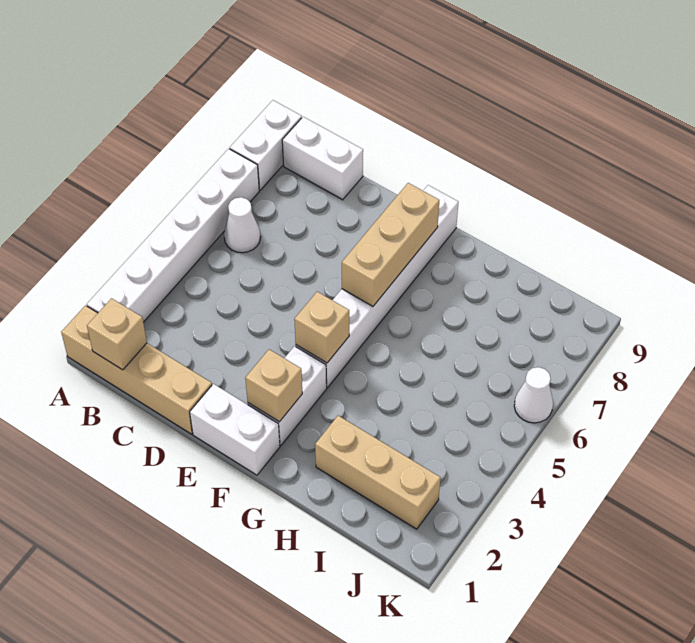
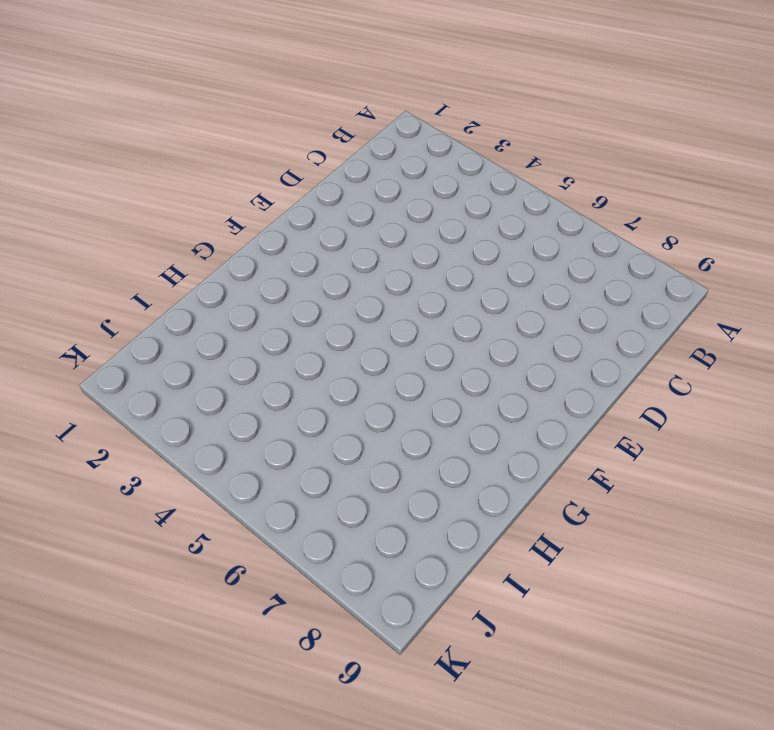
none -> tan brick A1:D1 level 1
none -> white brick A2:A7 level 1
none -> white brick A8:A9 level 1

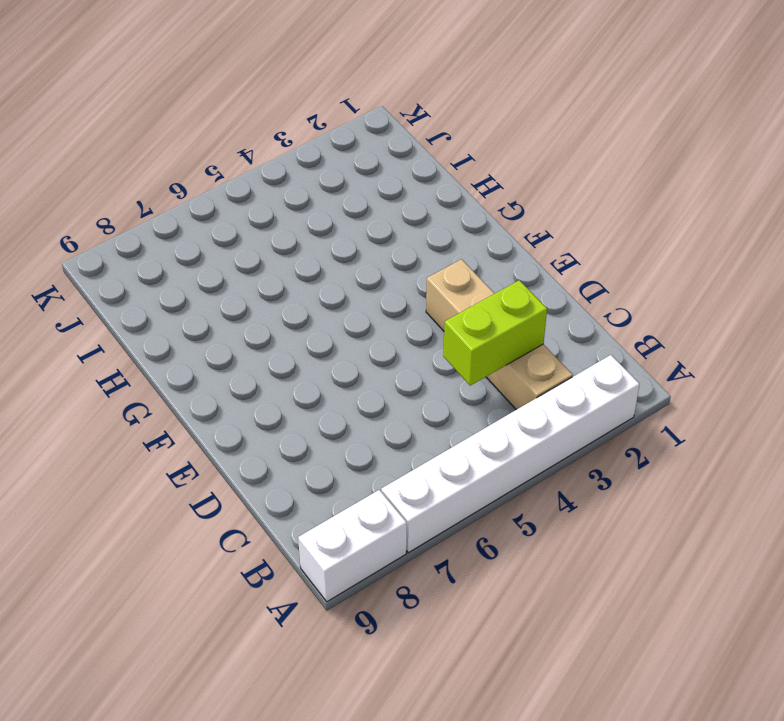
tan brick B3:E3 level 1 -> tan brick A1:D1 level 1
lime brick C3:C4 level 2 -> none
none -> white cone B6 level 1
none -> white brick B9:C9 level 1
none -> white brick E1:F1 level 1

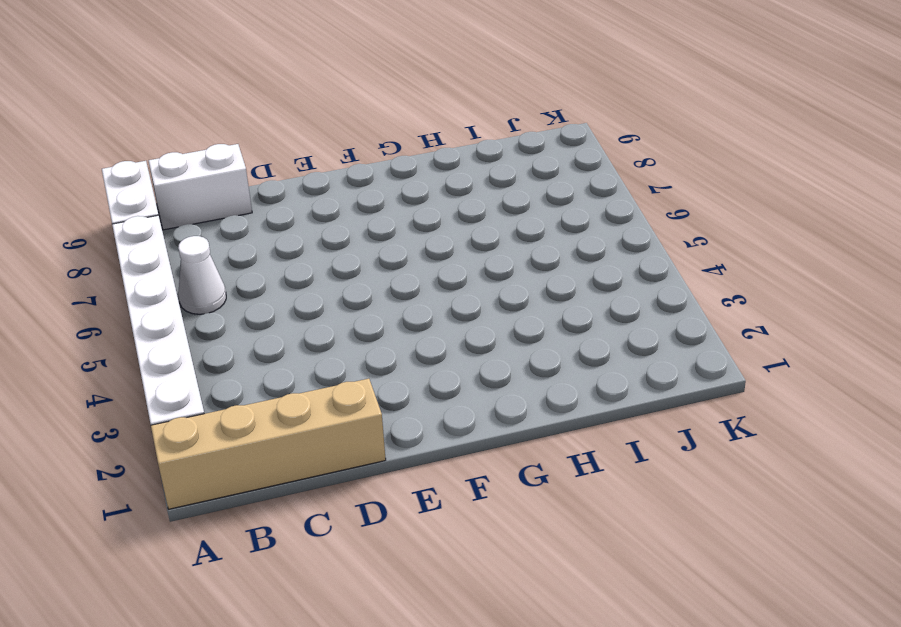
none -> white brick E1:F1 level 1
none -> white brick F2:F3 level 1
none -> white brick F4:F9 level 1

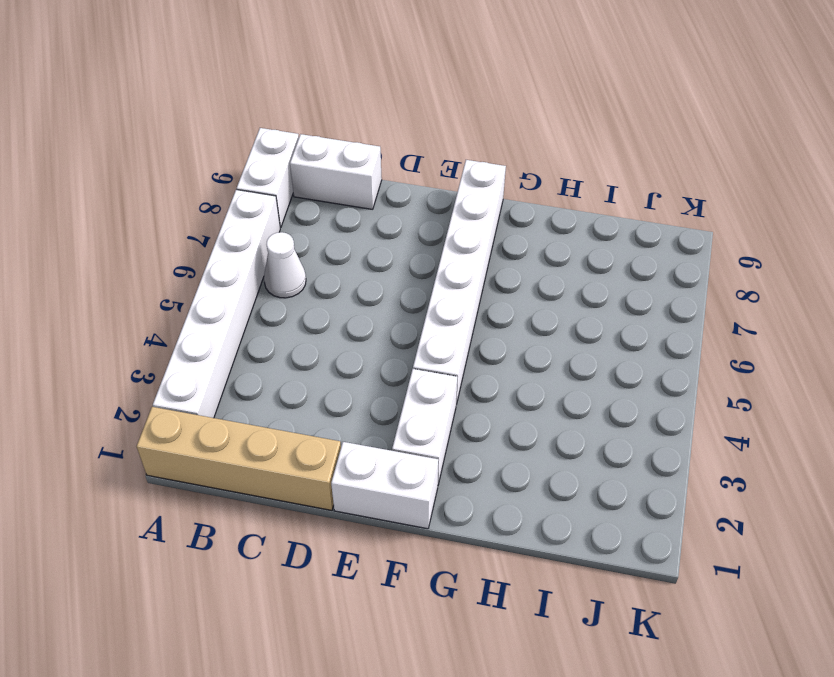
none -> tan brick H2:J2 level 1
none -> white cone K6 level 1
none -> tan brick B1 level 2

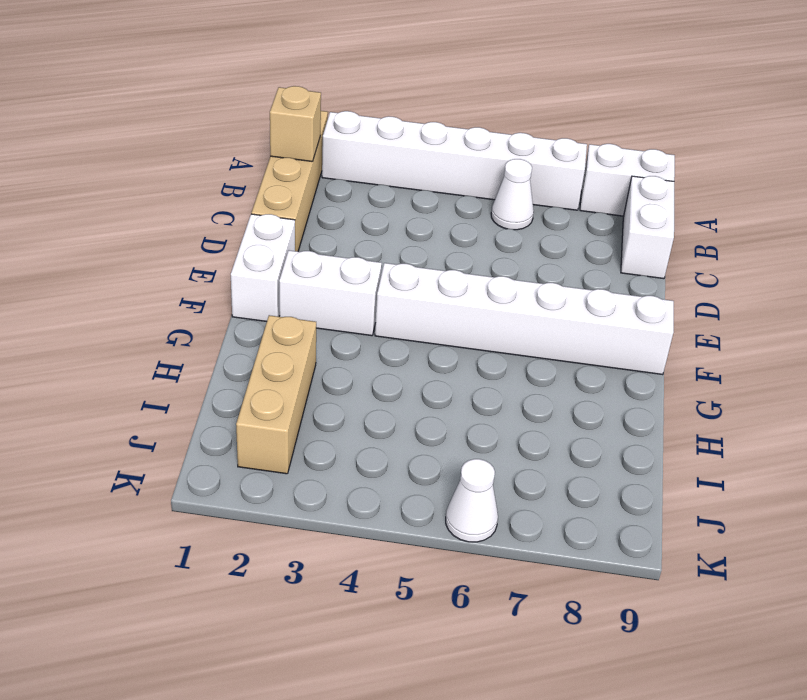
none -> tan brick F2 level 2
none -> tan brick F4 level 2
none -> tan brick F6:F8 level 2

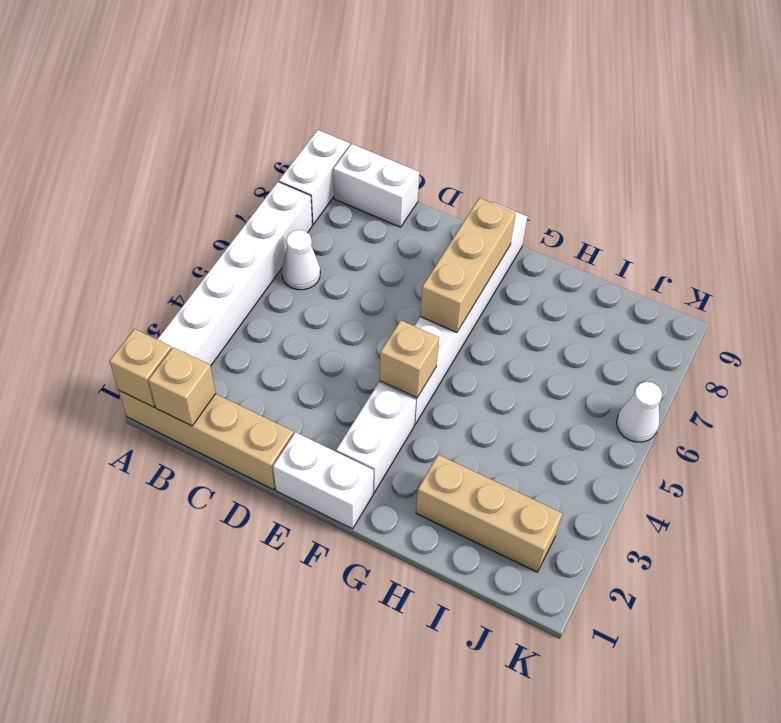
tan brick A1 level 2 -> tan brick F2 level 2

